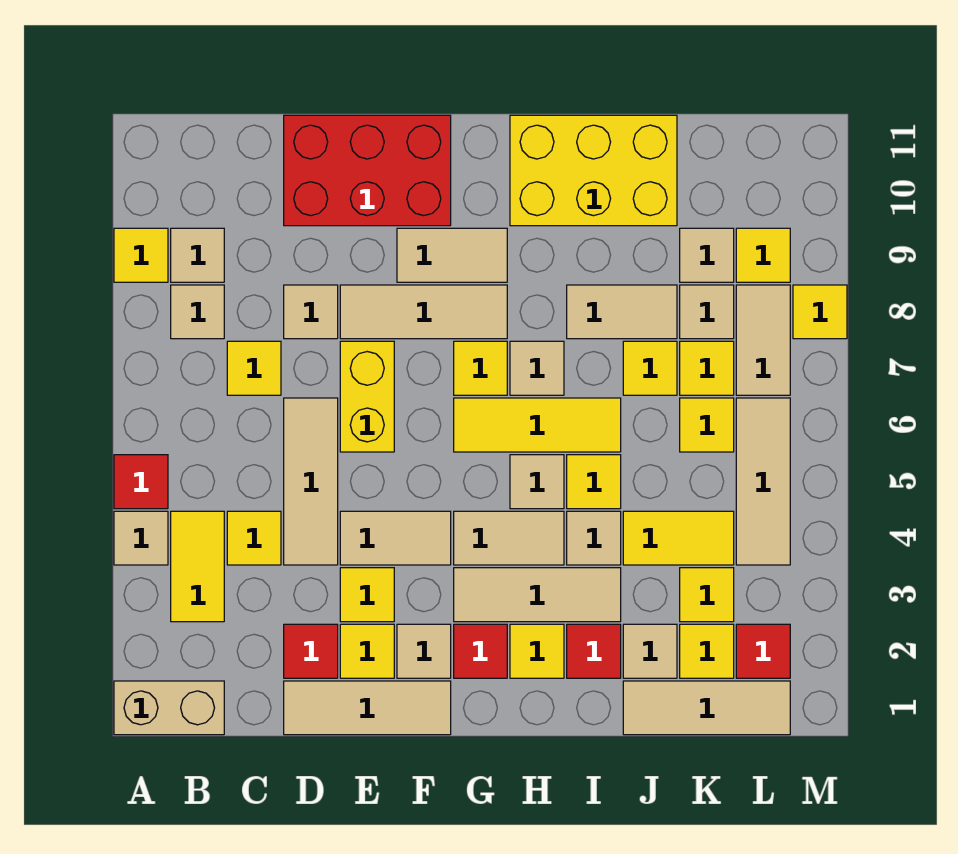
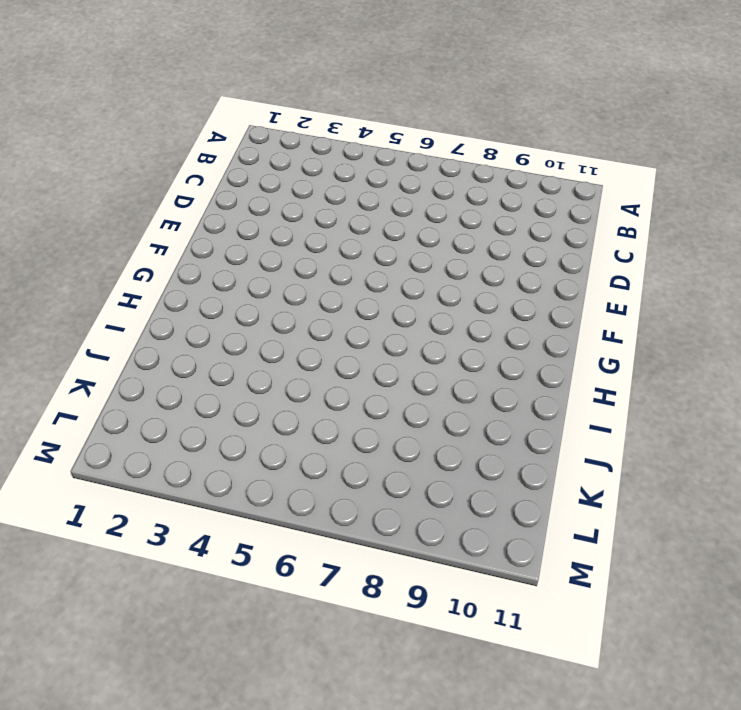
none -> tan brick A1:B1 level 1
none -> tan tile A4 level 1
none -> red tile A5 level 1
none -> yellow tile A9 level 1

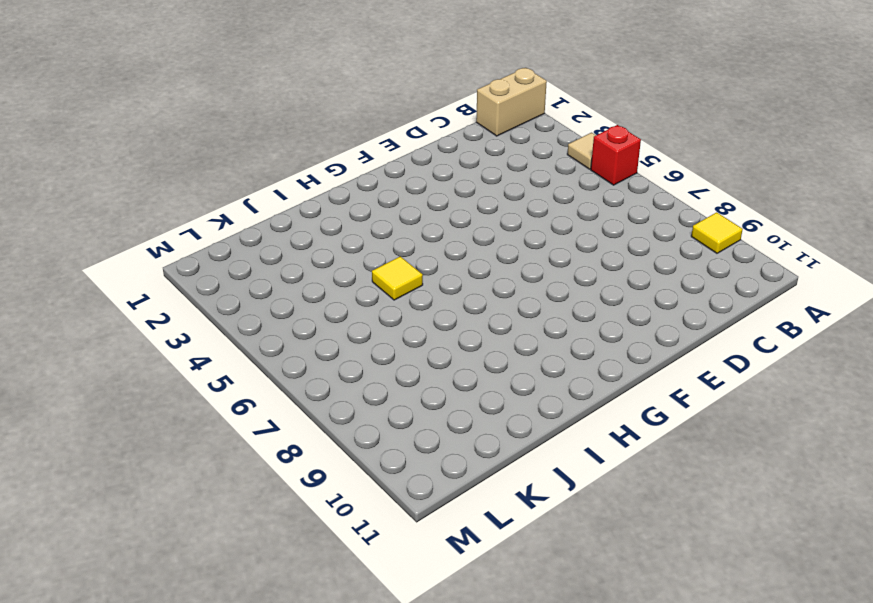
red brick A5 level 1 -> red tile A5 level 1
none -> yellow tile B3:B4 level 1
none -> tan tile B8 level 1
none -> tan tile B9 level 1
none -> yellow tile C4 level 1

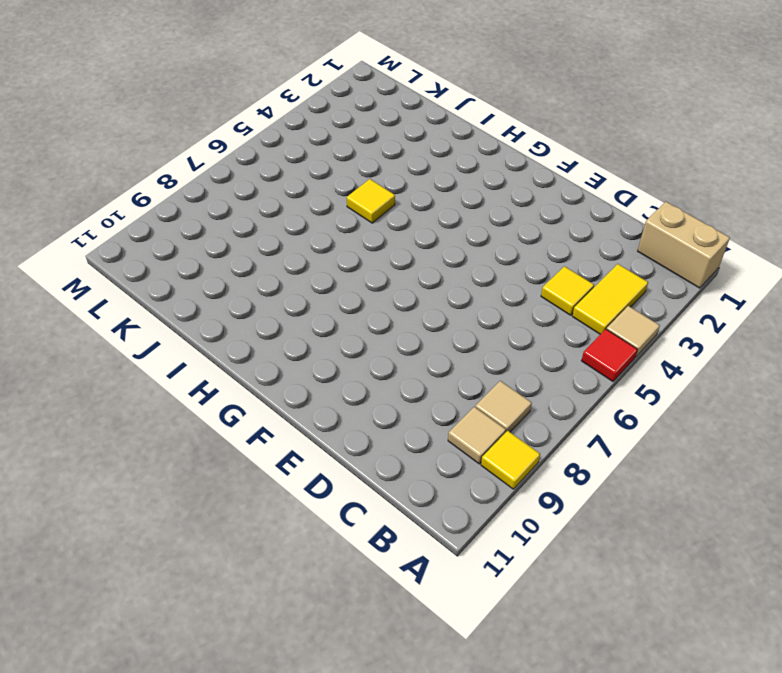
none -> yellow tile C7 level 1
none -> tan tile D1:F1 level 1
none -> red tile D2 level 1
none -> tan tile D4:D6 level 1

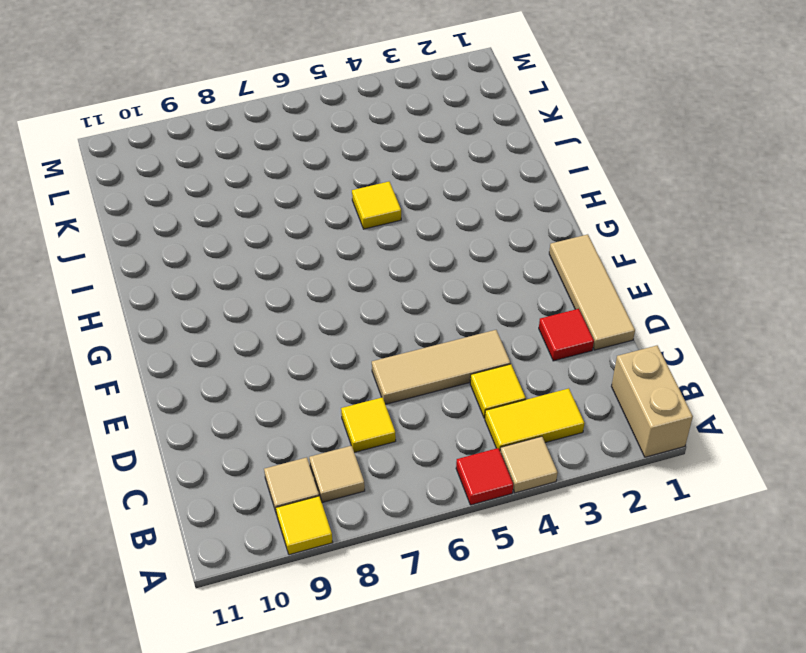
none -> tan tile D8 level 1
none -> red brick D10:F11 level 1
none -> yellow tile E2 level 1
none -> yellow tile E3 level 1

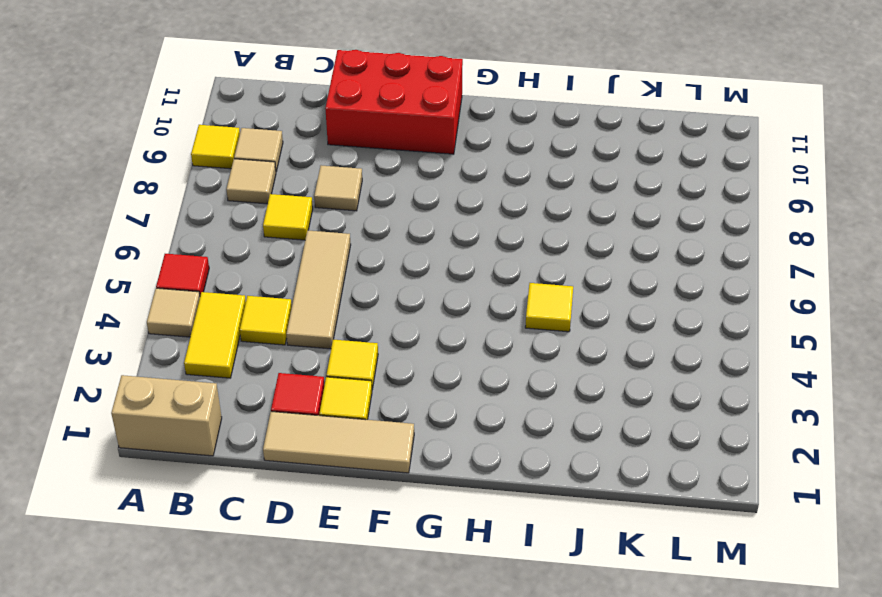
none -> tan tile E4:F4 level 1
none -> yellow brick E6:E7 level 1
none -> tan tile E8:G8 level 1
none -> tan tile F2 level 1

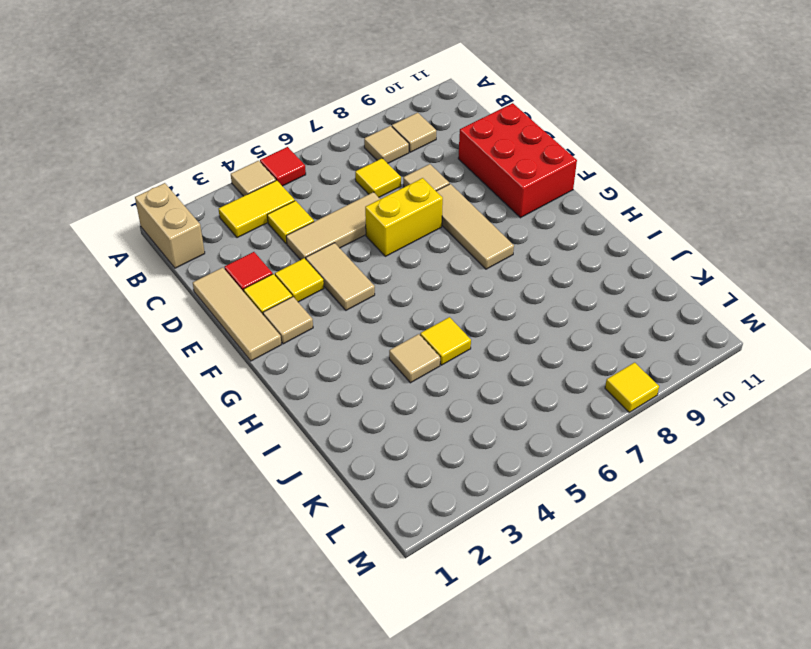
none -> yellow tile A9 level 1
none -> tan tile F9:G9 level 1
none -> red tile G2 level 1
none -> tan tile G3:I3 level 1

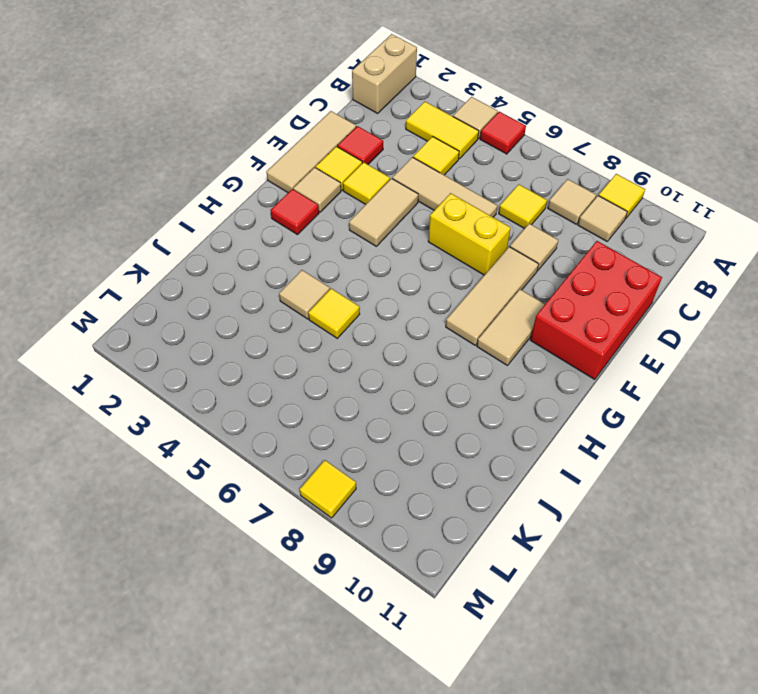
none -> tan tile G3:I3 level 1
none -> tan tile G4:H4 level 1
none -> yellow tile G6:I6 level 1
none -> yellow tile G7 level 1

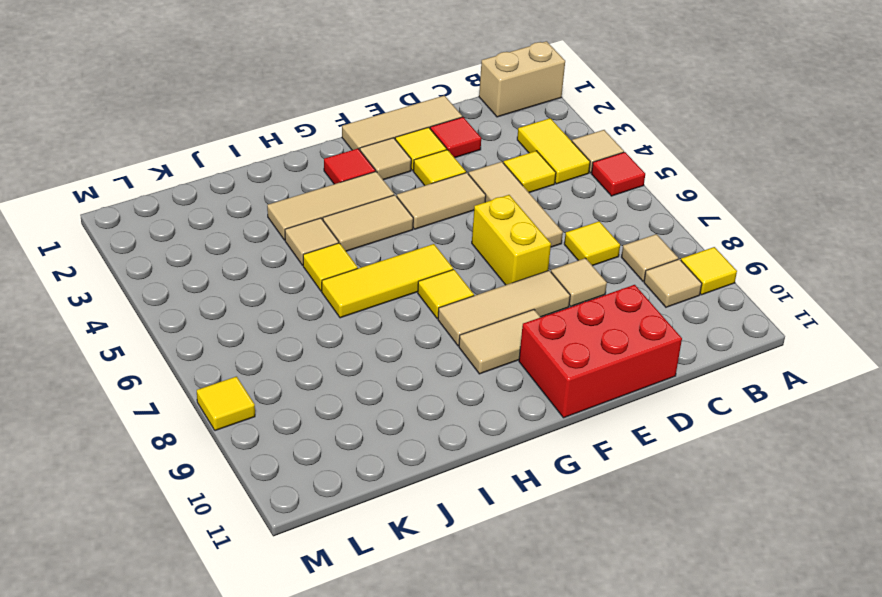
none -> yellow tile H2 level 1
none -> tan tile H5 level 1
none -> tan tile H7 level 1
none -> yellow brick H10:J11 level 1

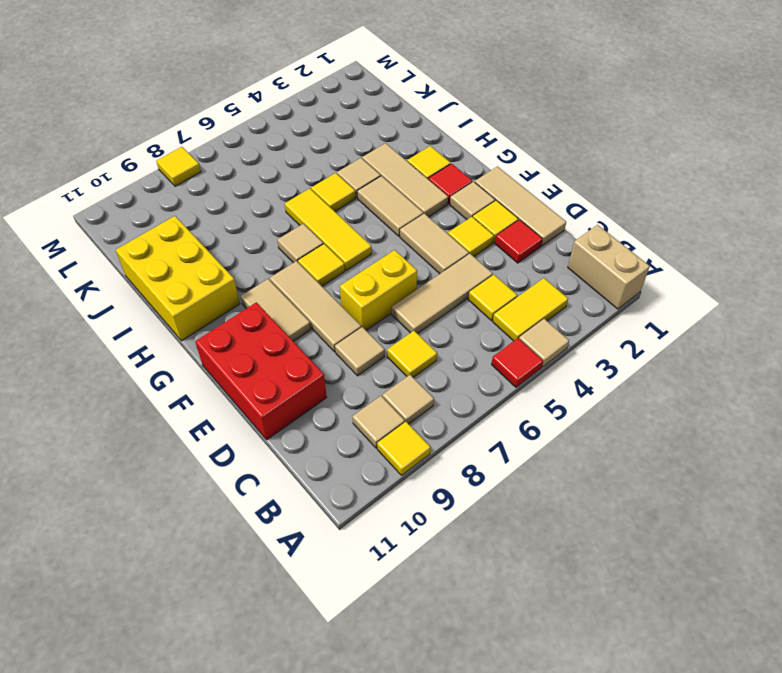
none -> tan tile H5 level 1
none -> red tile I2 level 1
none -> tan tile I8:J8 level 1
none -> tan tile J1:L1 level 1

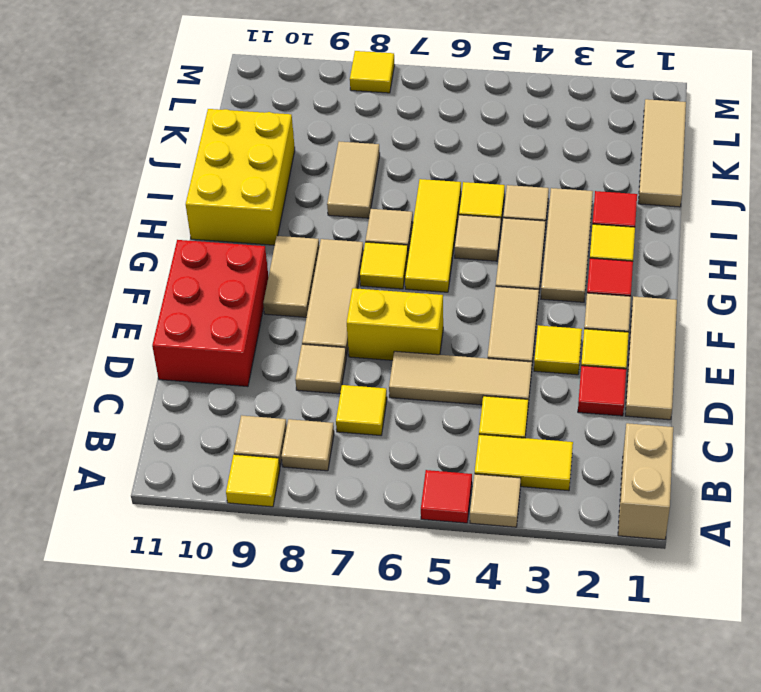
none -> tan tile J2 level 1
none -> yellow tile J4:K4 level 1
none -> yellow tile J7 level 1
none -> yellow tile K2 level 1

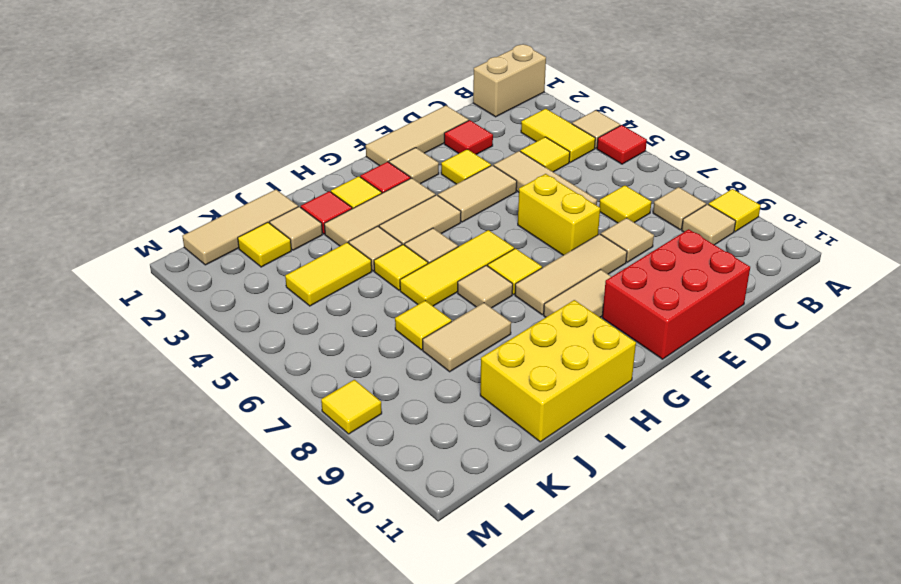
none -> yellow tile E2 level 1
none -> yellow tile K3 level 1
none -> yellow tile K6 level 1
none -> yellow tile K7 level 1

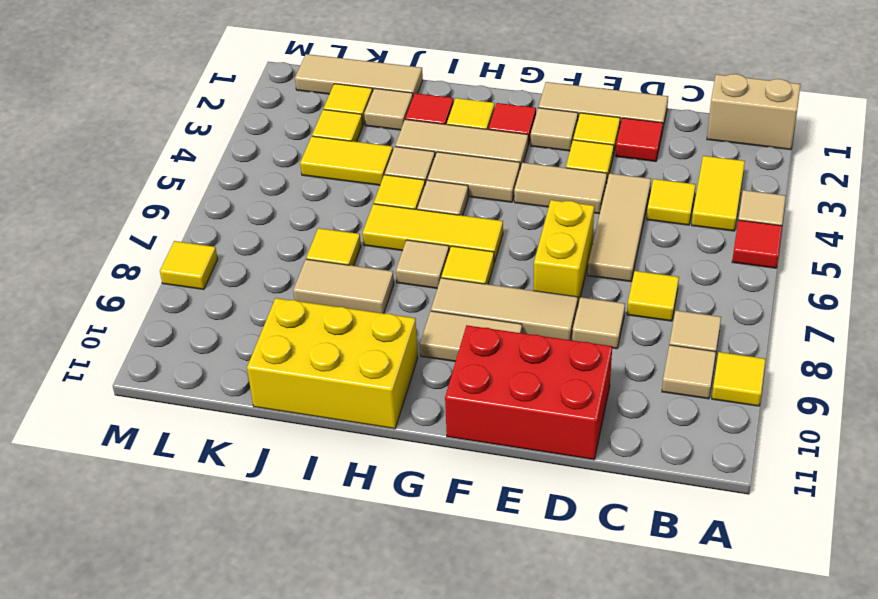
none -> yellow tile K6 level 1
none -> yellow tile K7 level 1
none -> tan tile K8 level 1
none -> tan tile K9 level 1

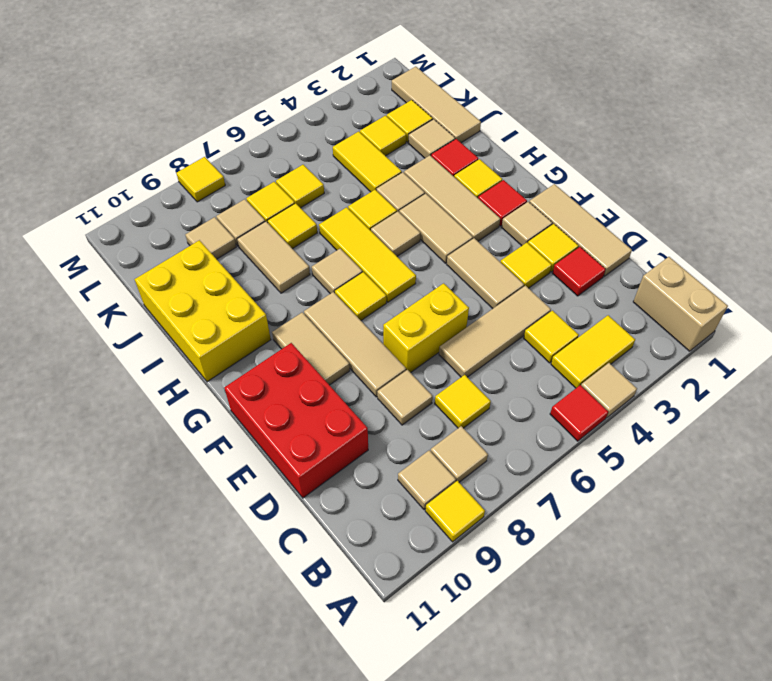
none -> red tile L2 level 1
none -> tan tile L4:L6 level 1
none -> tan tile L7:L8 level 1
none -> yellow tile L9 level 1

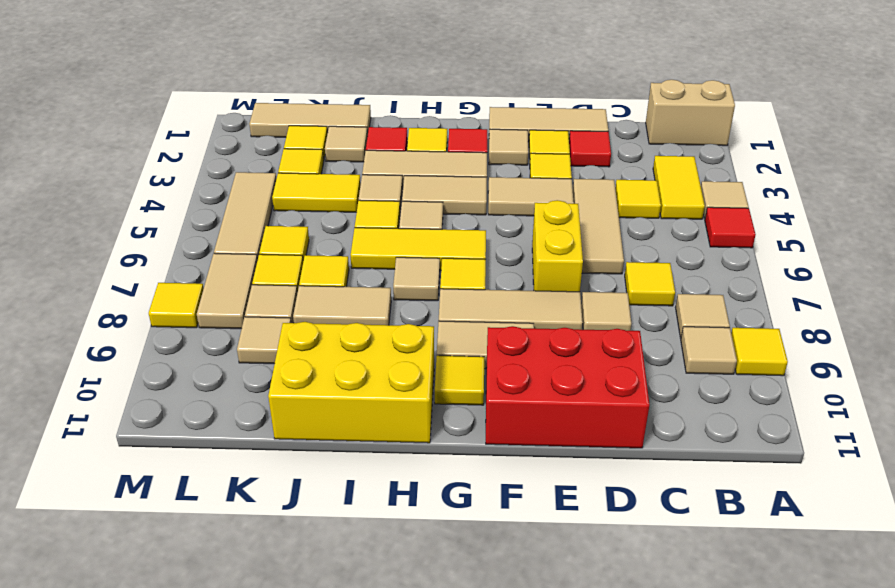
yellow tile G10 level 1 -> yellow tile L9 level 1
none -> red tile L2 level 1

